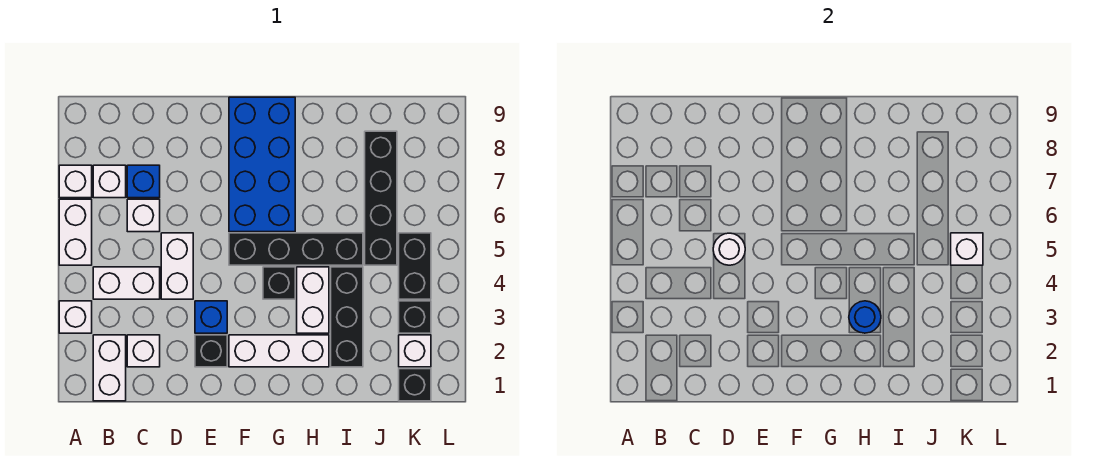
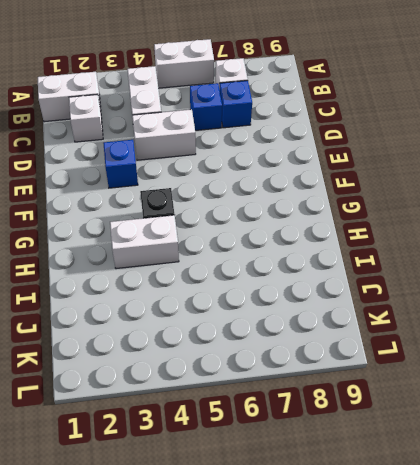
blue brick C6 level 1 -> white brick C6 level 1
none -> white brick A3 level 1
none -> white brick A7 level 1
none -> black brick E2 level 1

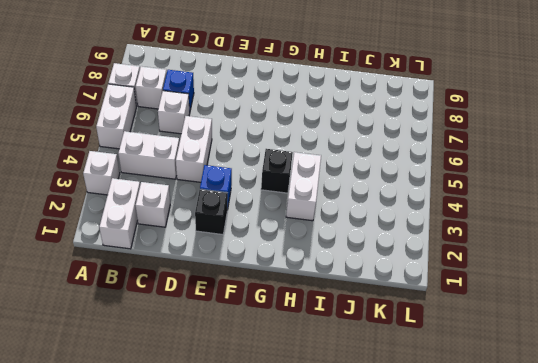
none -> white brick F2:H2 level 1
none -> black brick F5:I5 level 1
none -> blue brick F6:G9 level 1

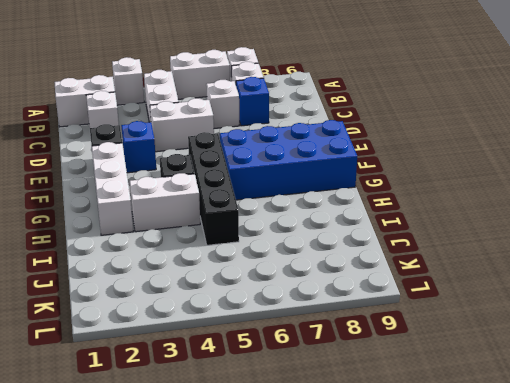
none -> black brick I2:I4 level 1
none -> black brick J5:J8 level 1
none -> black brick K1 level 1

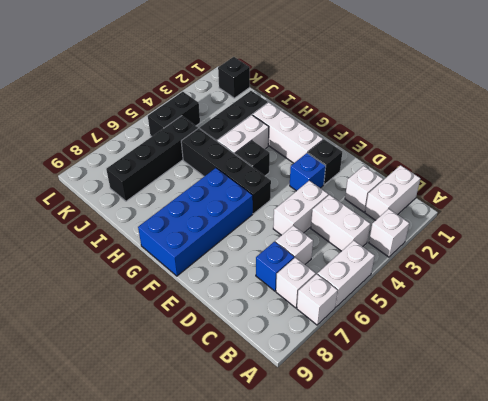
none -> white brick K2 level 1
none -> black brick K3 level 1
none -> white round brick D5 level 2

